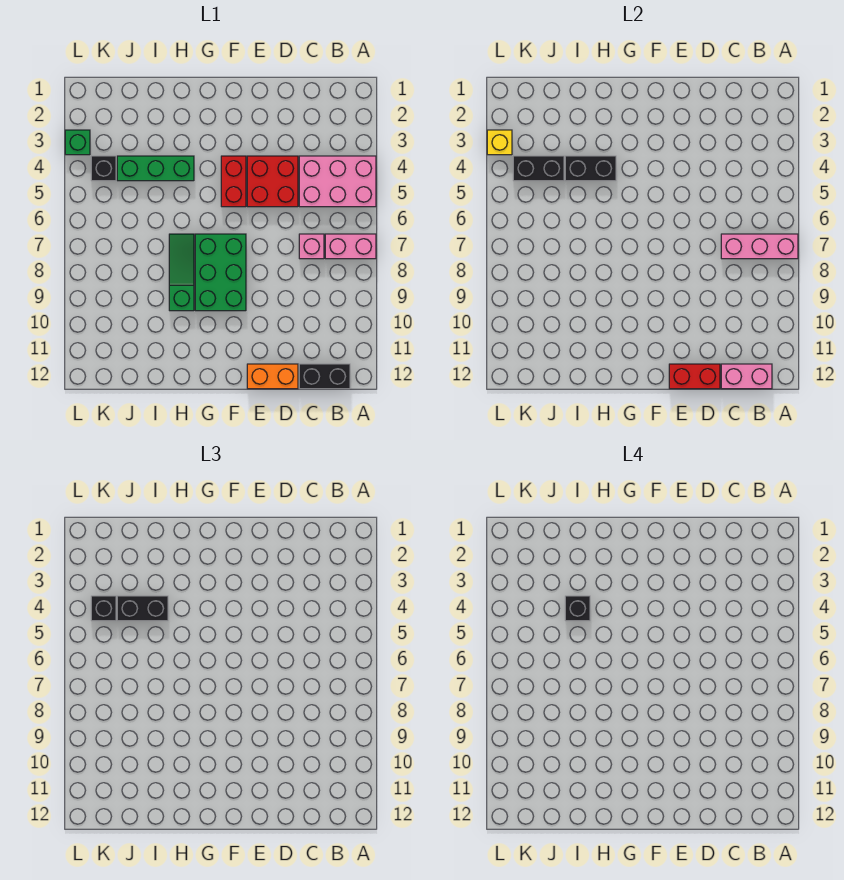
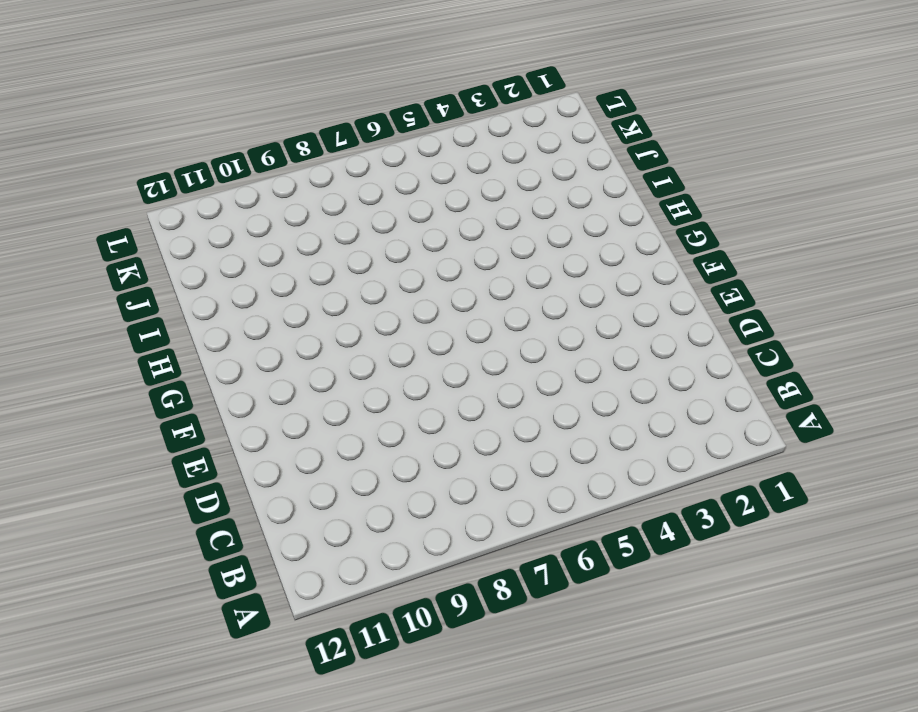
none -> pink brick A4:C5 level 1
none -> pink brick A7:B7 level 1
none -> black brick B12:C12 level 1

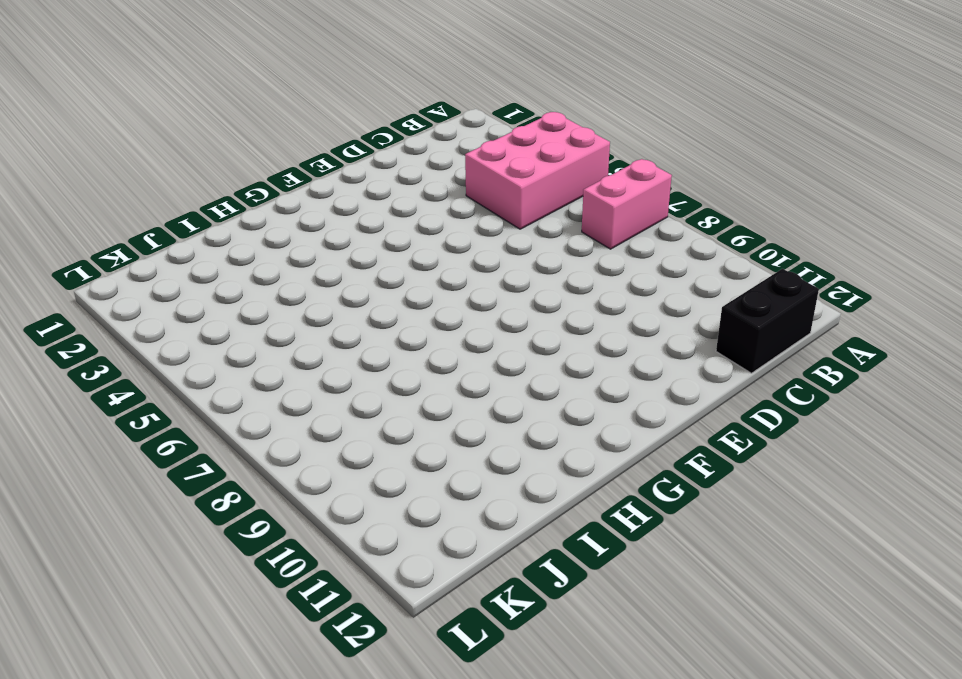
none -> pink brick C7 level 1
none -> red brick D4:E5 level 1
none -> orange brick D12:E12 level 1

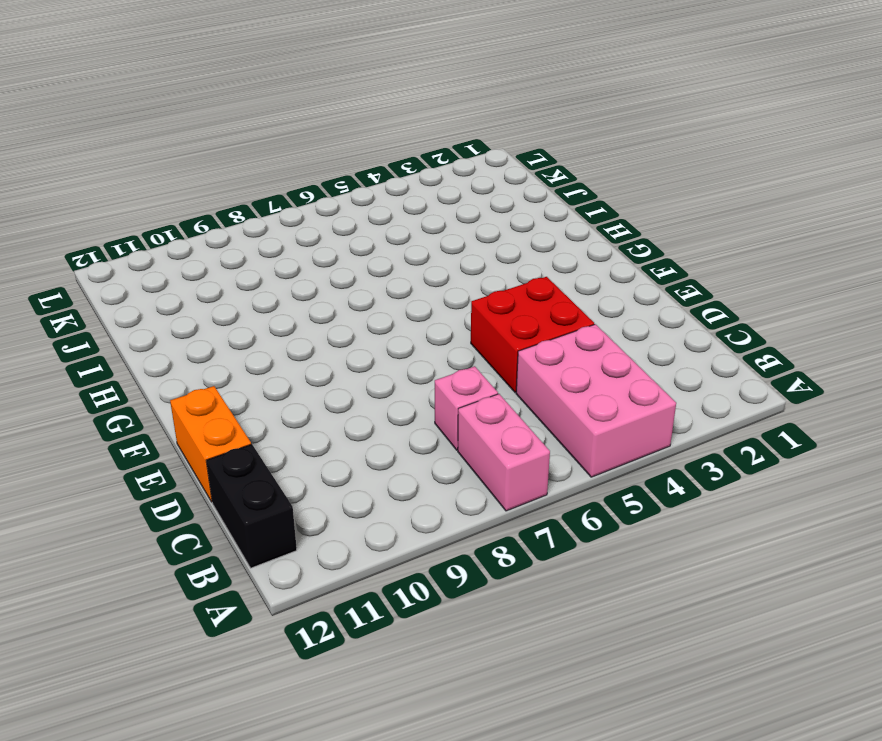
none -> red brick F4:F5 level 1
none -> green brick F7:G9 level 1
none -> green brick H4:J4 level 1

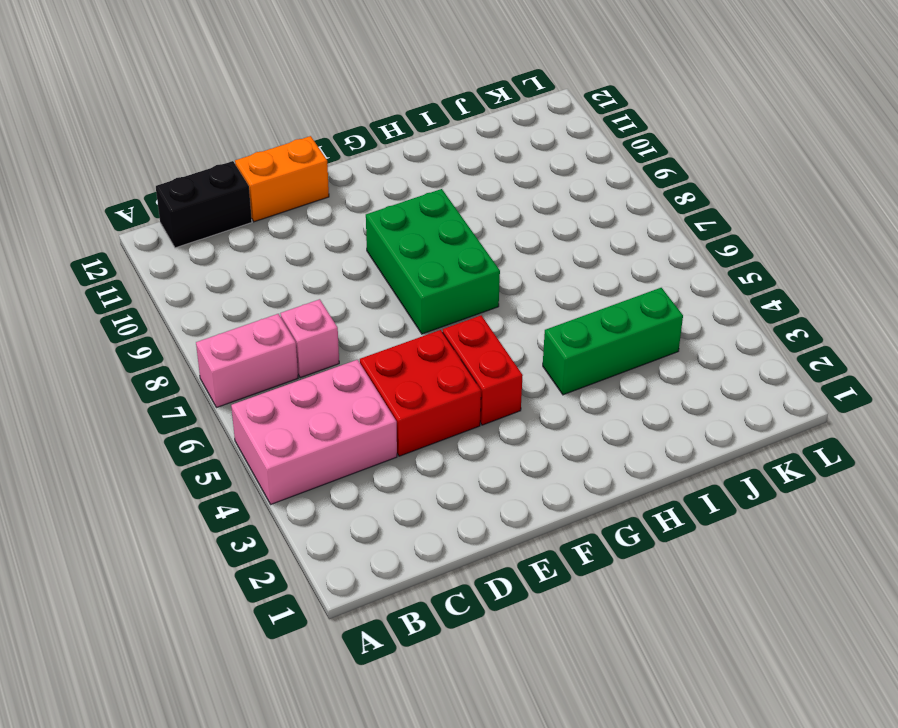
none -> green slope H7:H9 level 1 top 9
none -> black brick K4 level 1
none -> green brick L3 level 1

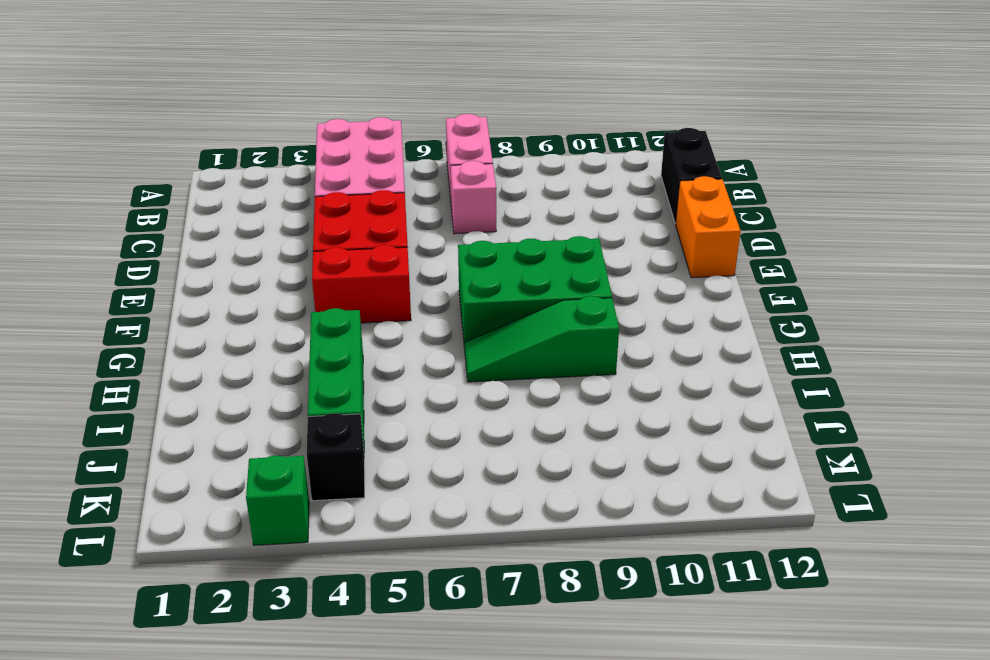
none -> pink brick A7:C7 level 2
none -> pink brick B12:C12 level 2
none -> red brick D12:E12 level 2

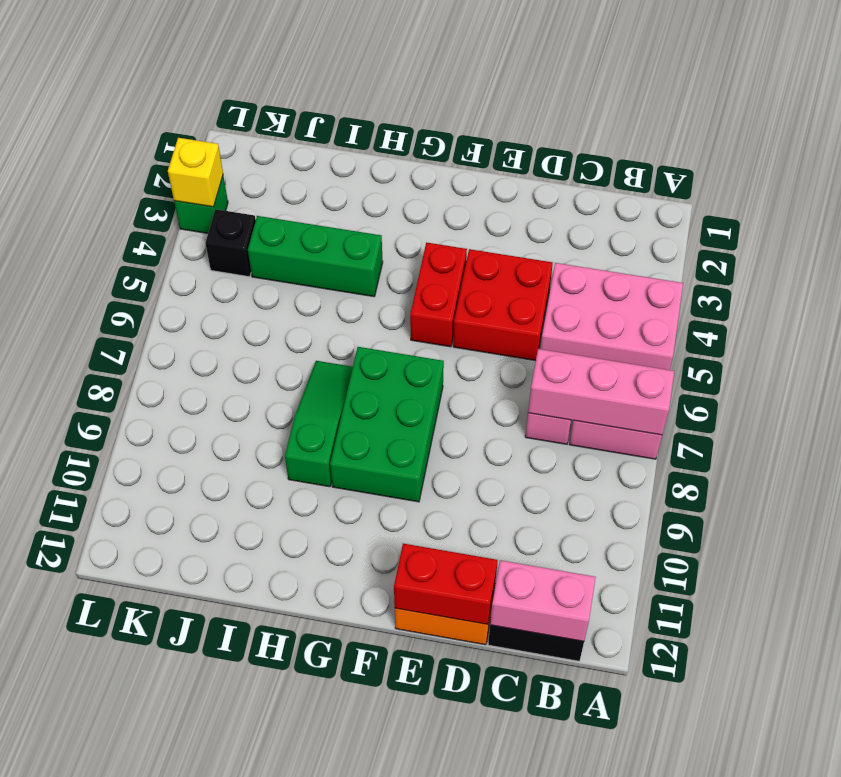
none -> black brick H4:I4 level 2
none -> black brick J4:K4 level 2
none -> black brick I4:J4 level 3

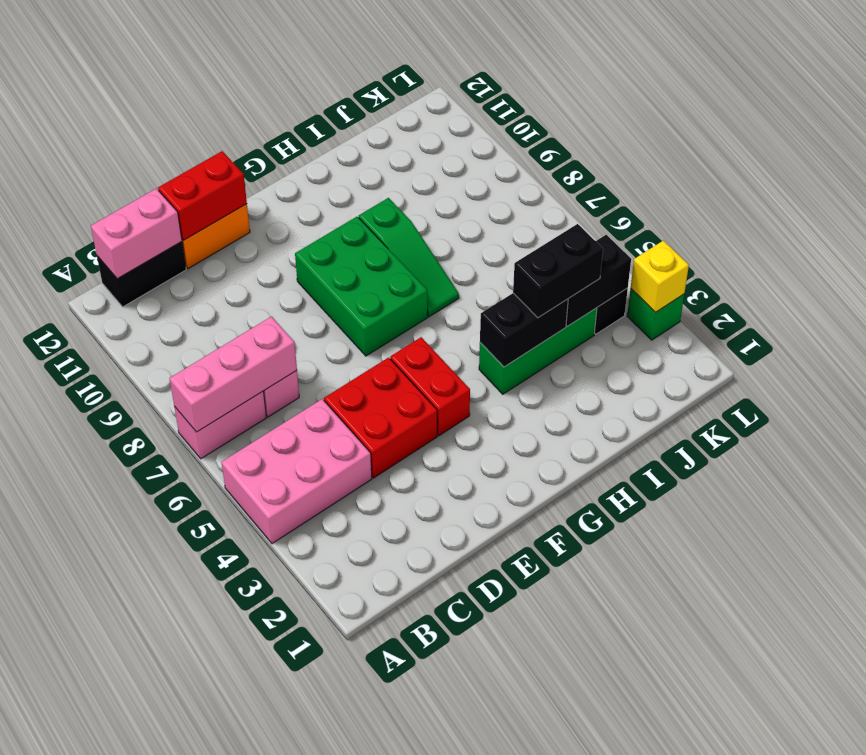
none -> black brick K4 level 3
none -> black brick I4 level 4

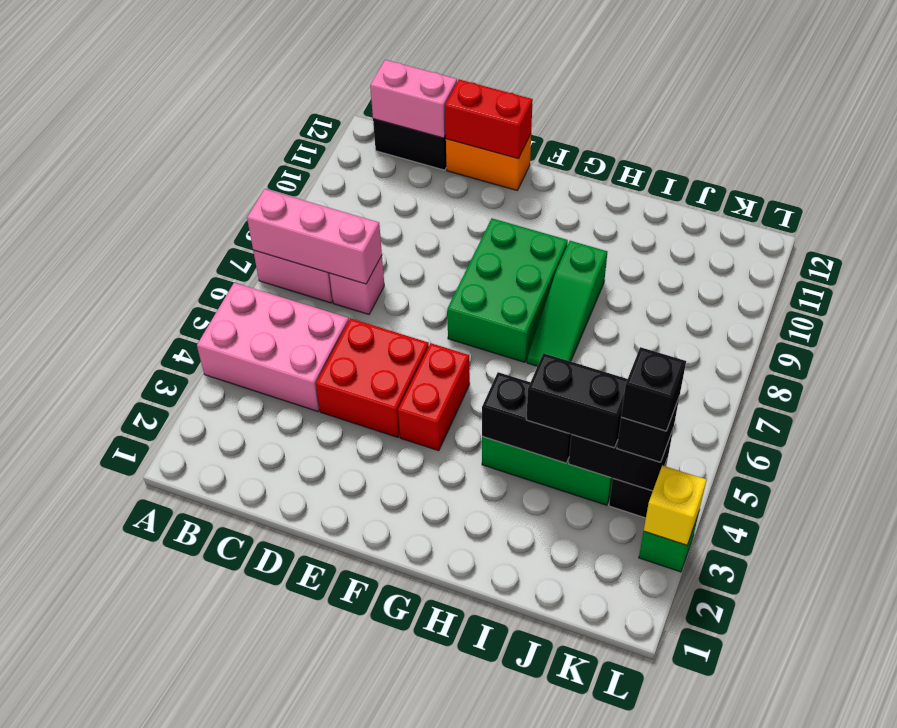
black brick K4 level 4 -> black brick I4 level 4

